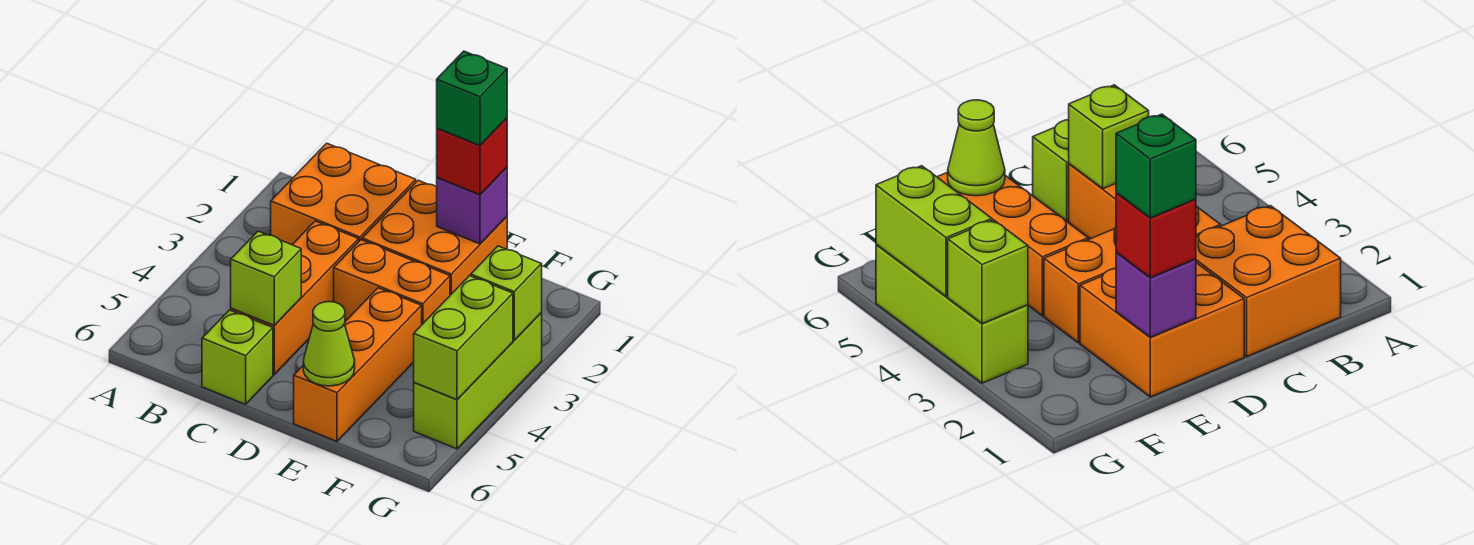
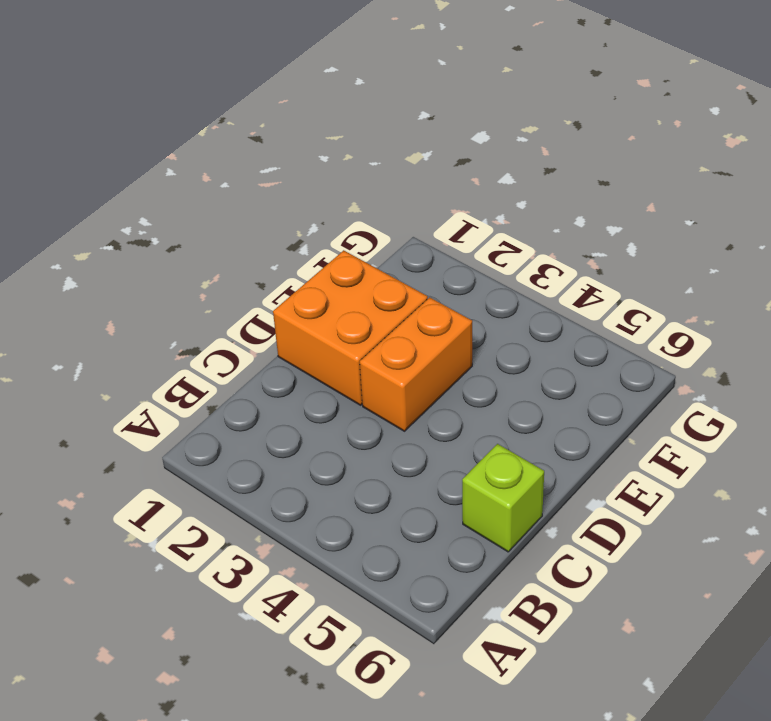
none -> orange brick B1:C2 level 1
none -> orange brick C3:C5 level 1
none -> orange brick E4:E6 level 1

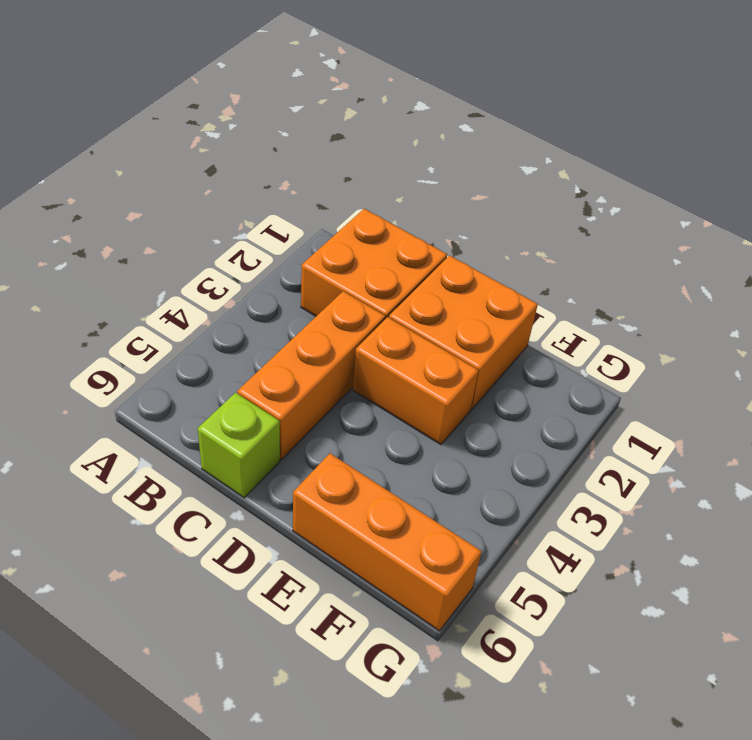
orange brick E6:G6 level 1 -> orange brick E4:E6 level 1
none -> lime brick G3:G5 level 1
none -> lime brick C5 level 2
none -> purple brick E1 level 2

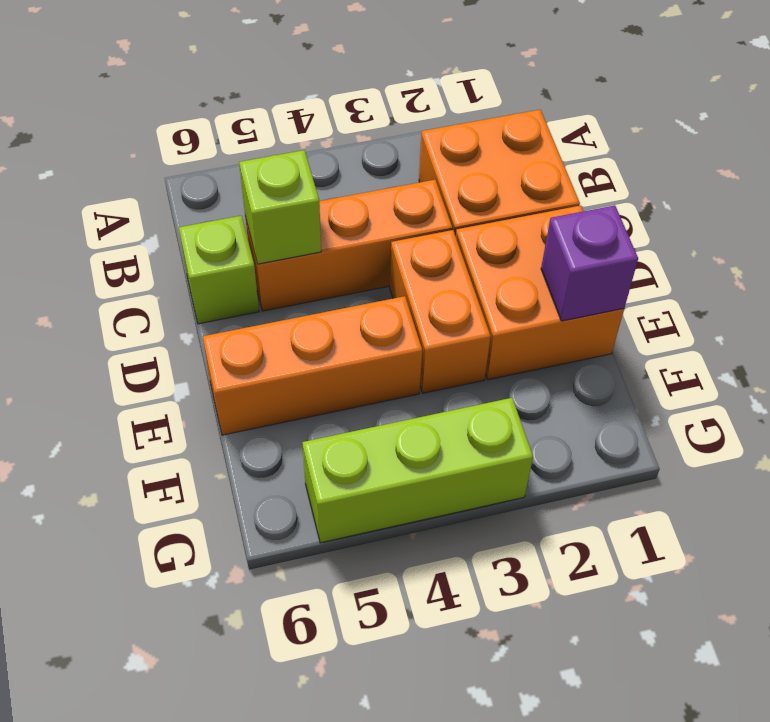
none -> lime cone E6 level 2
none -> lime brick G3 level 2
none -> lime brick G4:G5 level 2

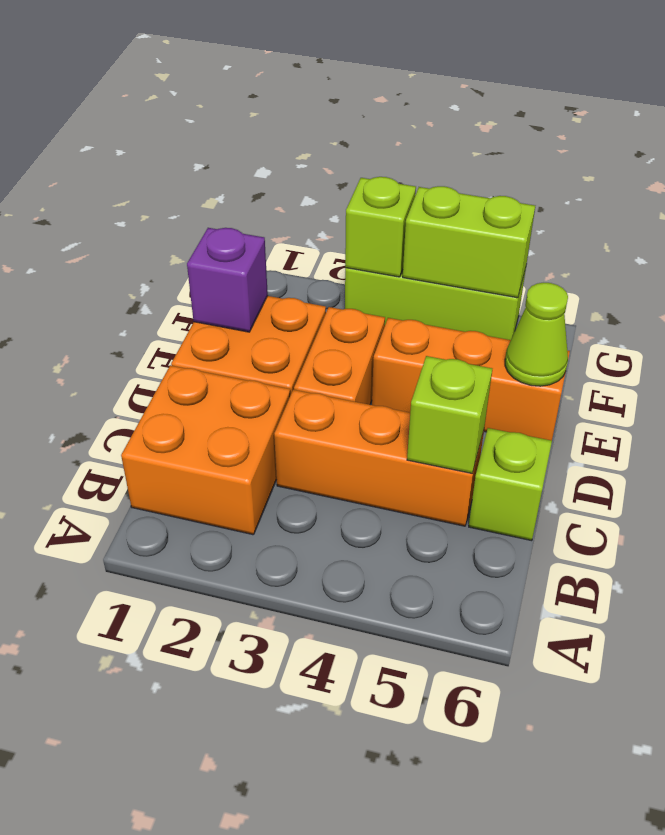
none -> red brick E1 level 3
none -> green brick E1 level 4

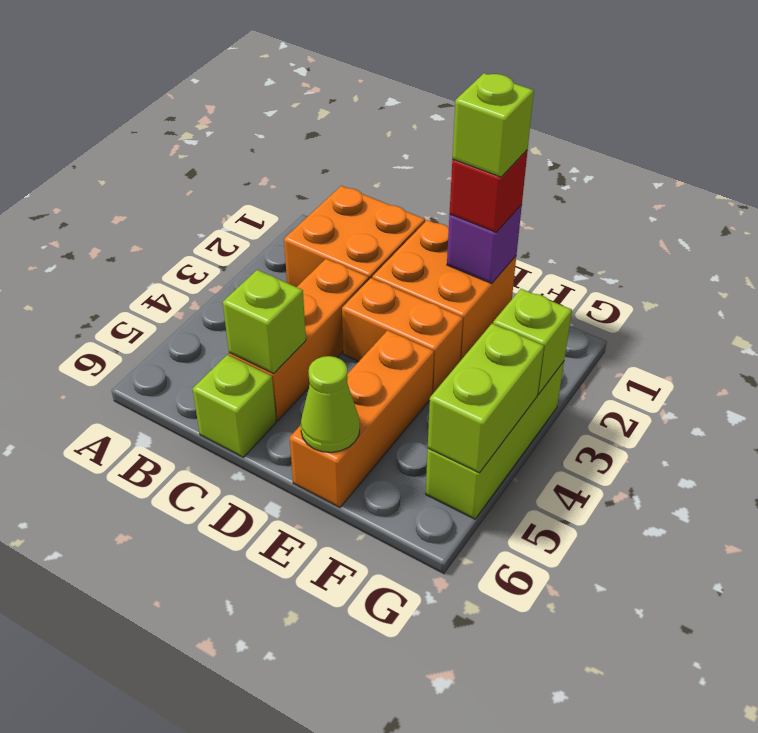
lime brick E1 level 4 -> green brick E1 level 4

